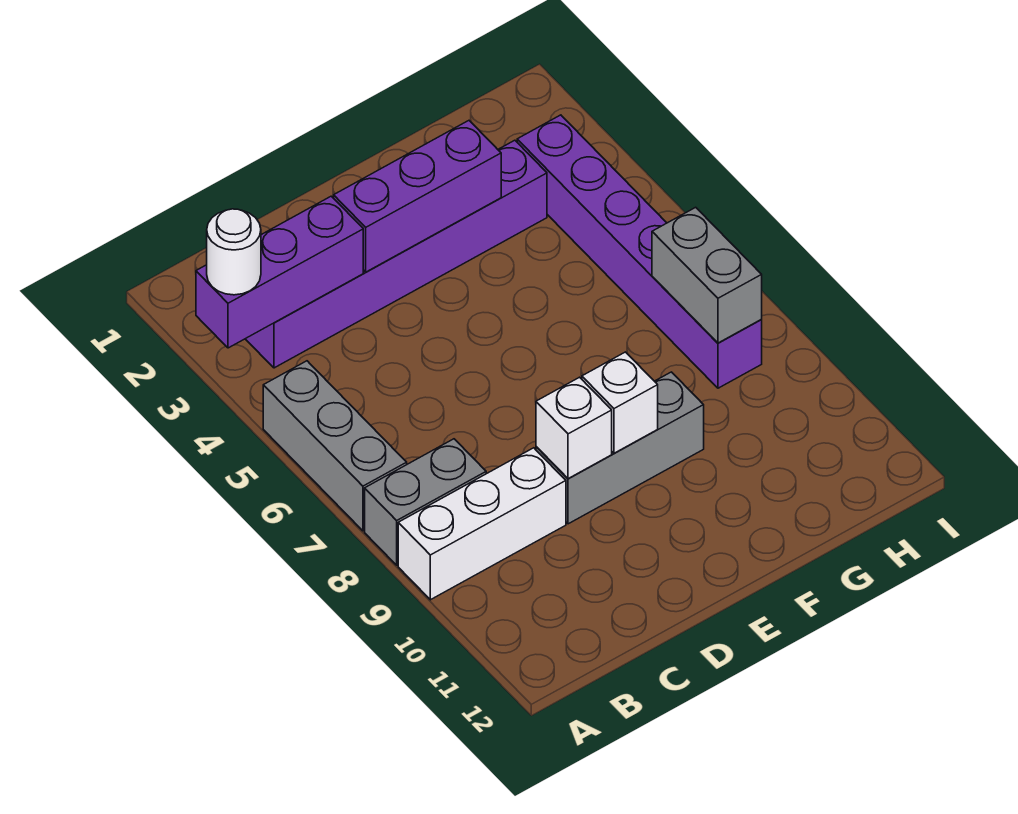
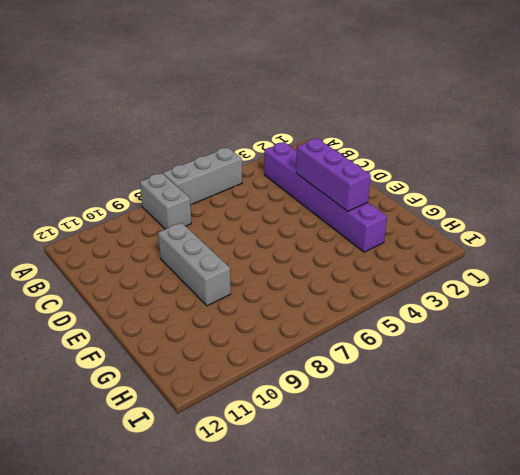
none -> white brick A9:C9 level 1
none -> purple brick H3:H8 level 1
none -> purple brick A3:C3 level 2

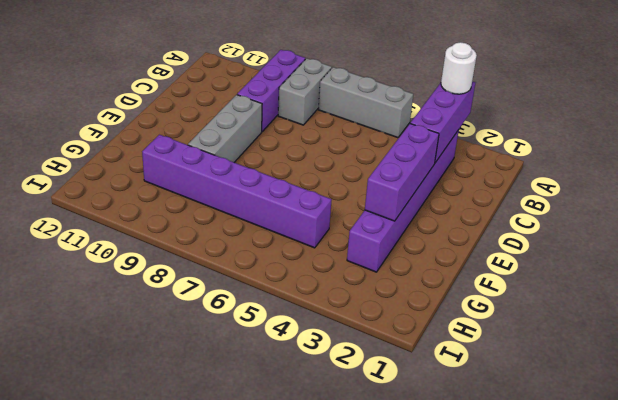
purple brick A9:C9 level 1 -> white brick A9:C9 level 1
purple brick G5:G10 level 1 -> purple brick H3:H8 level 1
none -> white brick D9 level 2
none -> white brick E9 level 2
none -> grey brick H7:H8 level 2

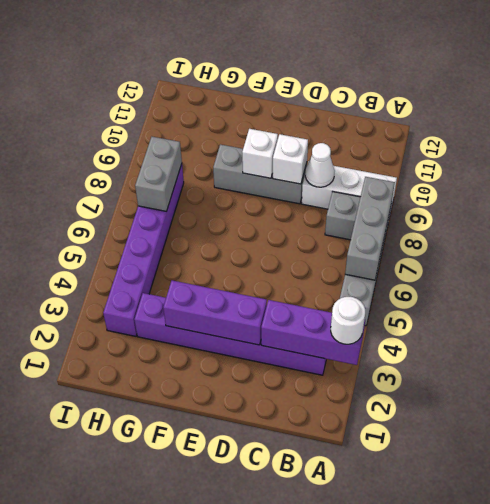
grey brick A6:A8 level 2 -> none
white cone C9 level 2 -> none

